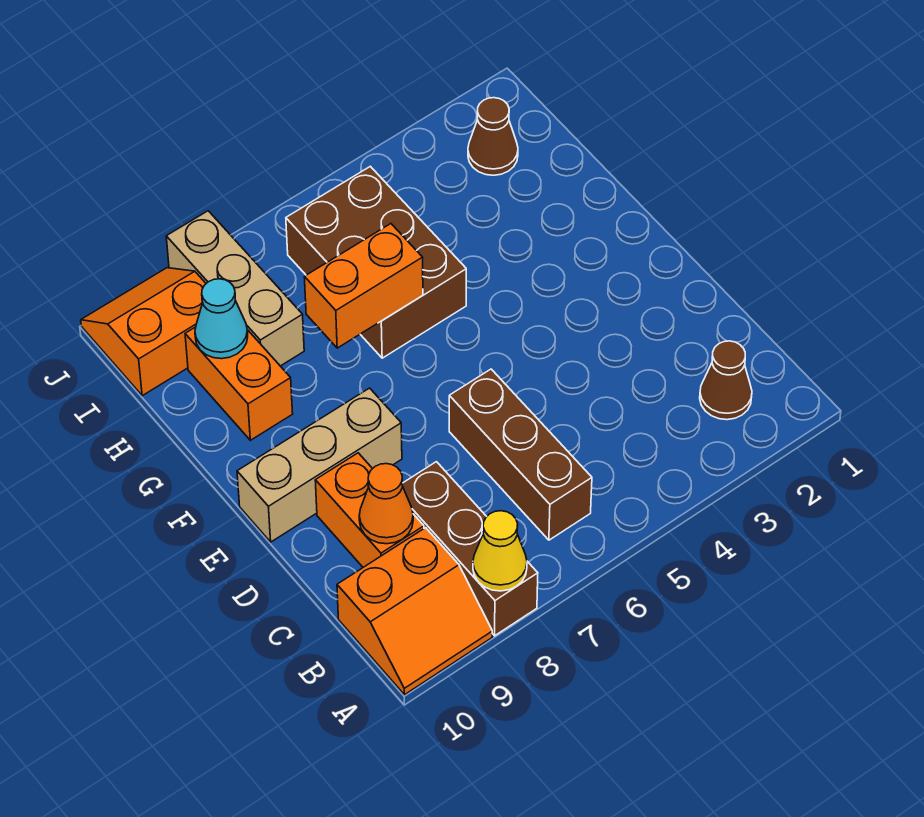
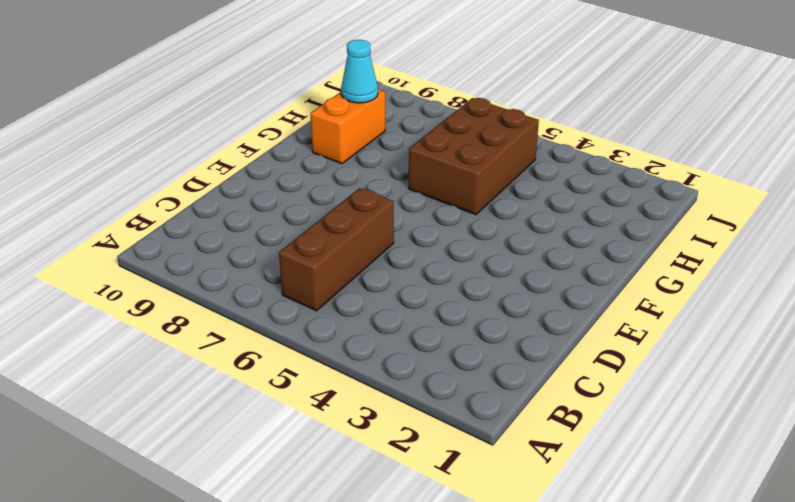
none -> brown brick A8:C8 level 1
none -> orange slope A9:B10 level 1 top B
none -> brown cone B2 level 1

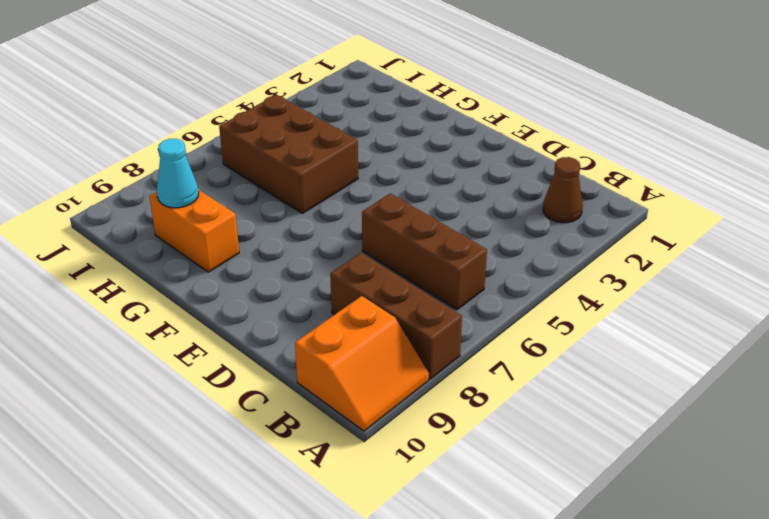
none -> orange brick C9:D9 level 1
none -> tan brick E8:E10 level 1
none -> tan brick H8:J8 level 1

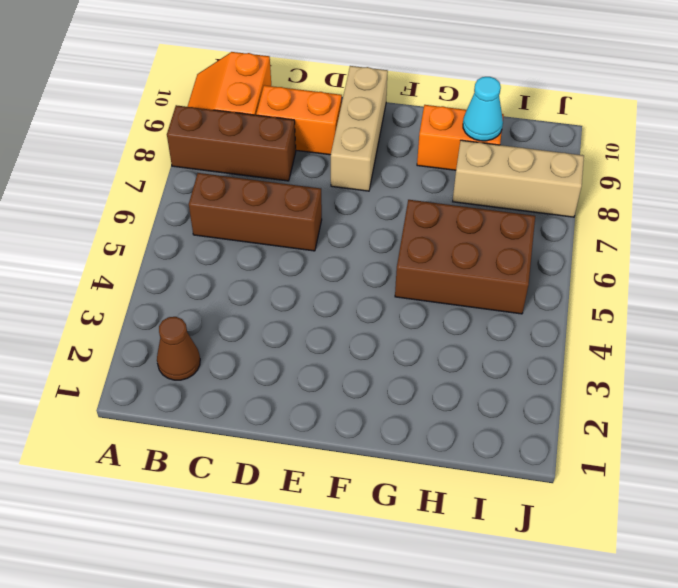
none -> brown cone I2 level 1
none -> orange slope I9:J10 level 1 top I
none -> yellow cone A8 level 2

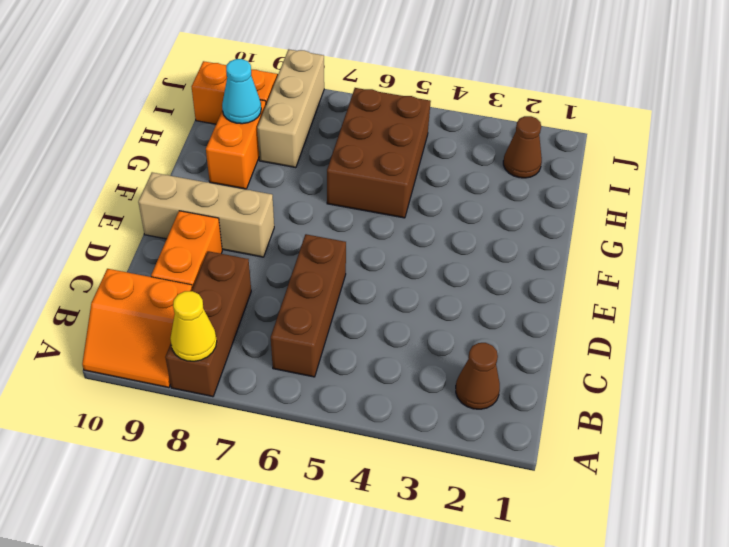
none -> orange cone C9 level 2
none -> orange brick G6:G7 level 2

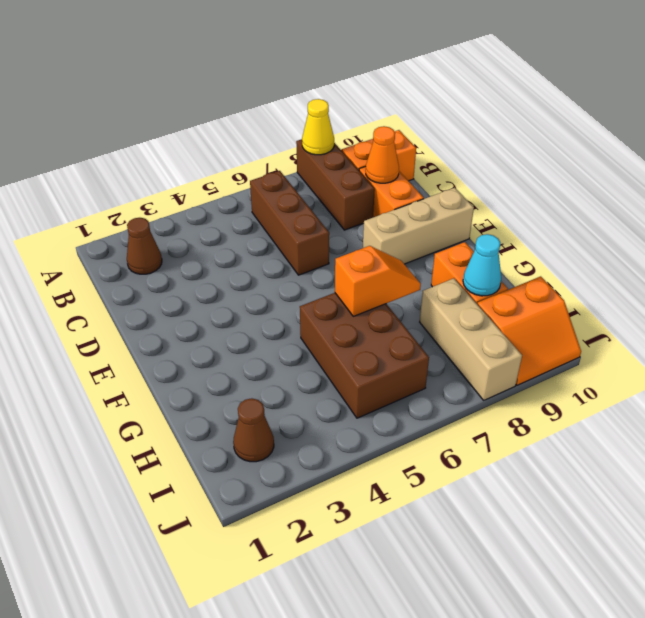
orange slope G6:G7 level 2 top 6 -> orange brick G6:G7 level 2

